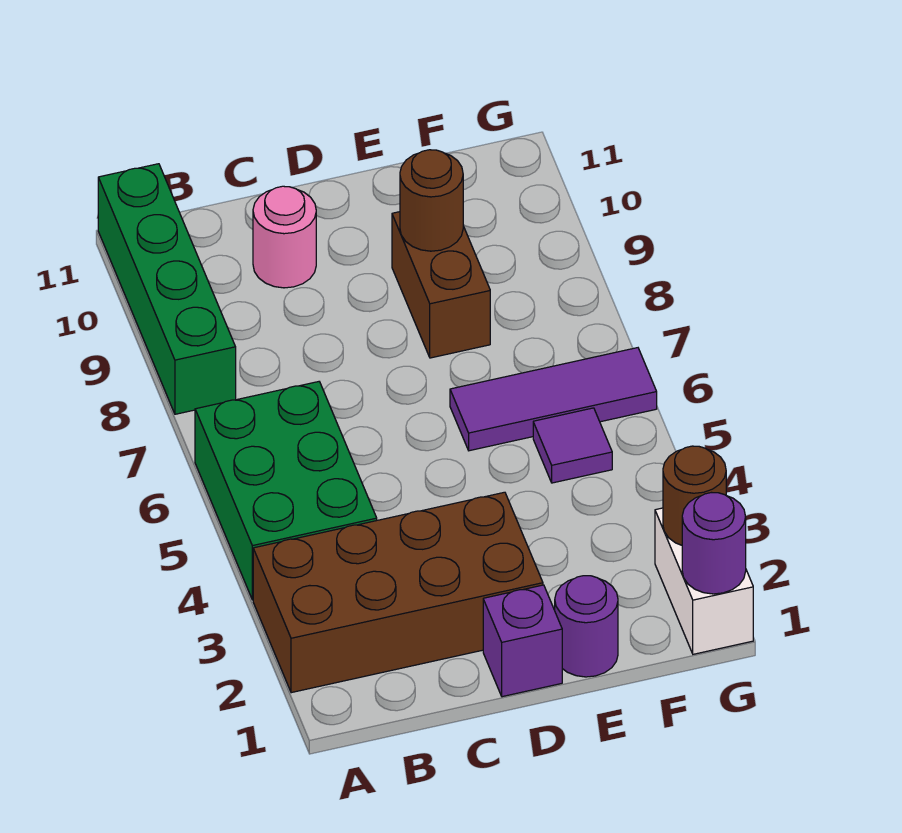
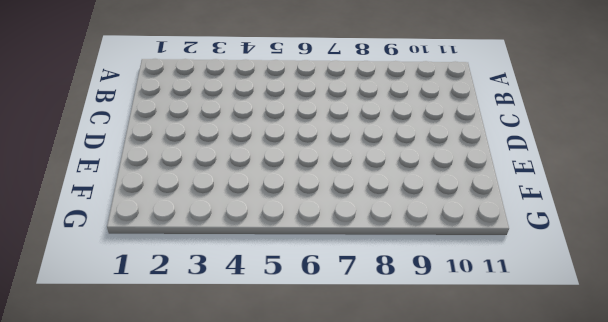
none -> brown brick A2:D3 level 1
none -> green brick A4:B6 level 1
none -> green brick A8:A11 level 1

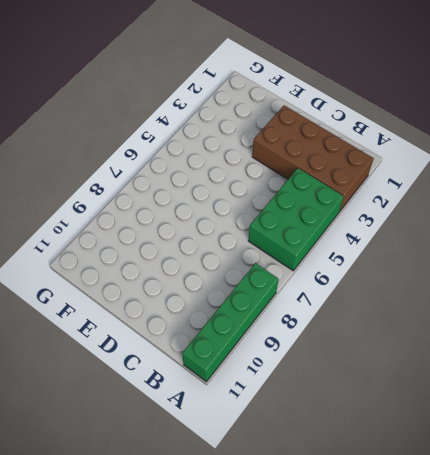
none -> pink round brick C10 level 1
none -> purple brick D1 level 1
none -> purple round brick E1 level 1

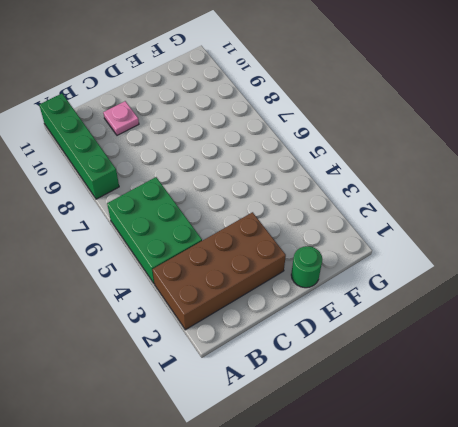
pink plate C10 level 1 -> pink round brick C10 level 1
green round brick E1 level 1 -> purple round brick E1 level 1
none -> purple brick D1 level 1
none -> purple tile E6:G6 level 1
none -> brown brick E8:E9 level 1

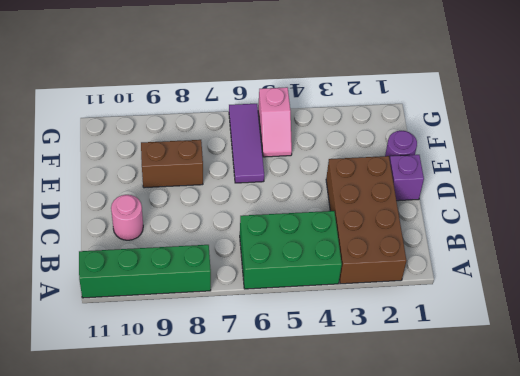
pink slope F5:G5 level 1 top G -> purple tile F5 level 1
none -> white brick G1:G2 level 1
none -> brown round brick E9 level 2
none -> purple round brick G1 level 2

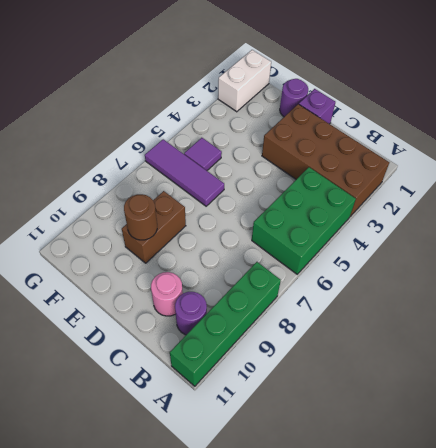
purple round brick B10 level 1 -> purple round brick G1 level 2
none -> brown round brick G2 level 2

